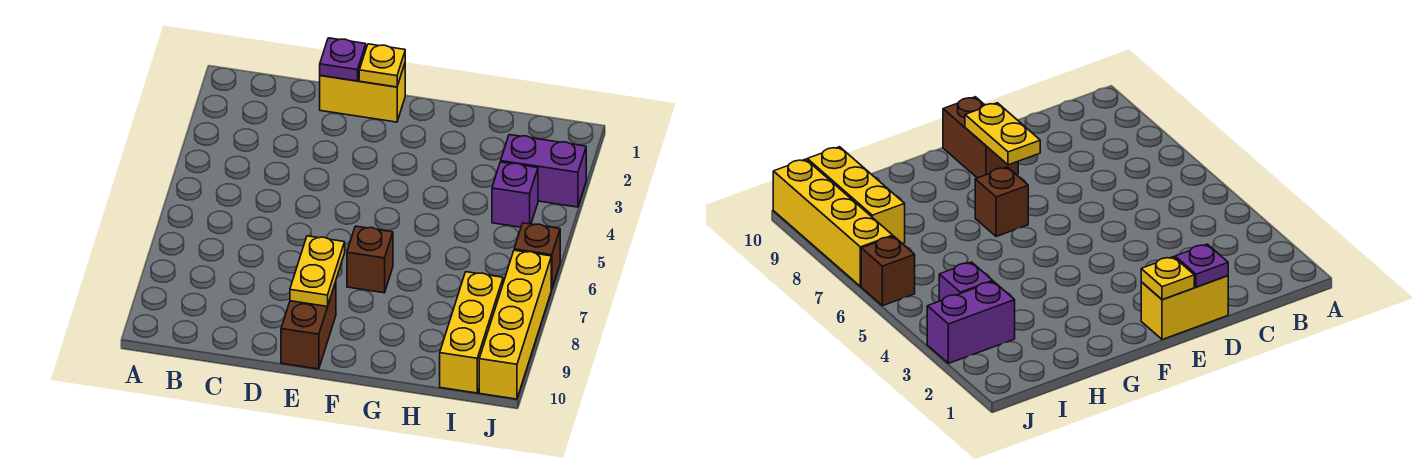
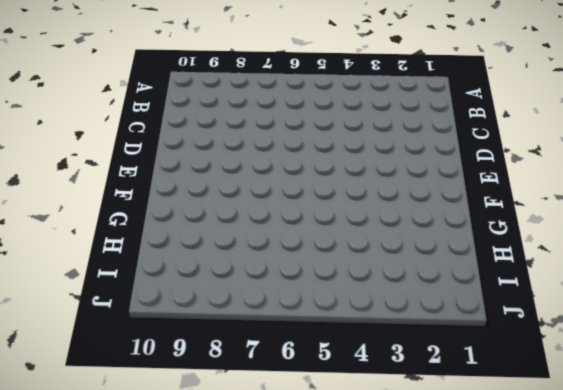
none -> yellow brick D1:E1 level 1
none -> brown brick E9:E10 level 1

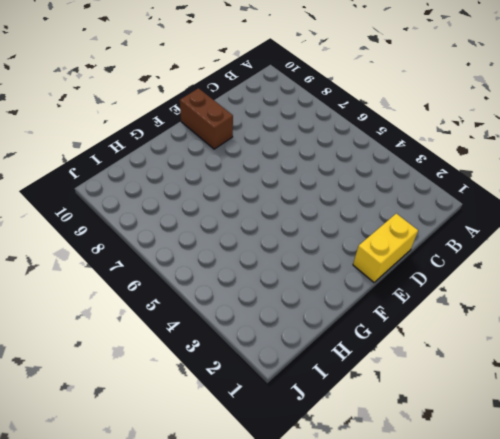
none -> brown brick F7 level 1
none -> purple brick I3:J3 level 1

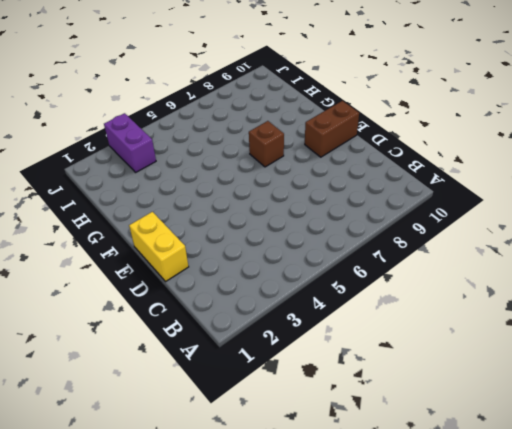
none -> purple brick I4 level 1
none -> yellow brick I8:I10 level 1

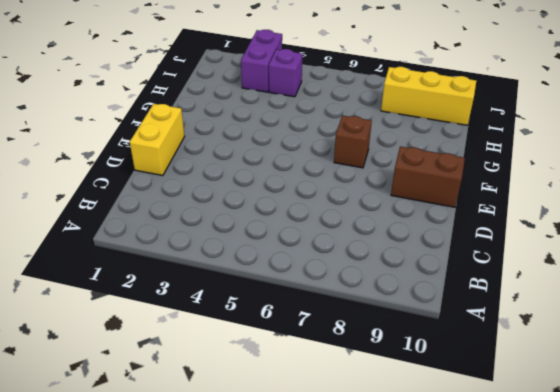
none -> brown brick J6 level 1
none -> yellow brick J7:J10 level 1

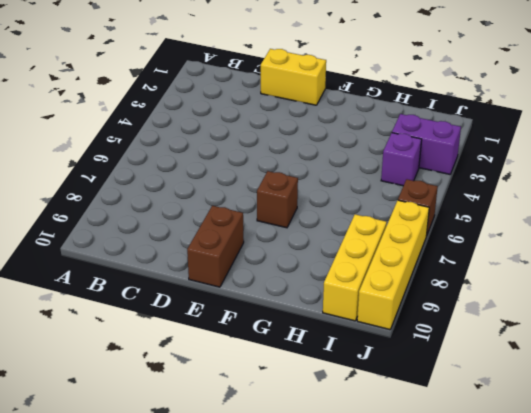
none -> purple plate D1 level 2
none -> yellow plate E1 level 2

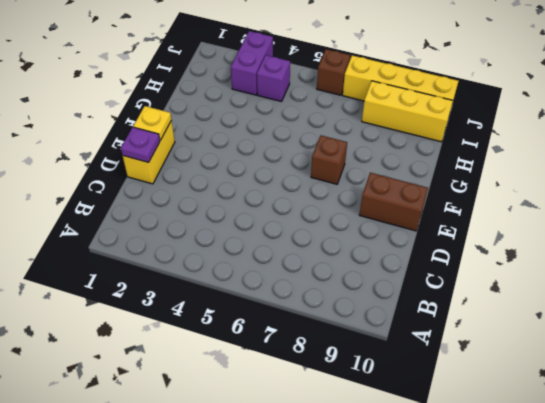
none -> yellow plate E8:E9 level 2

